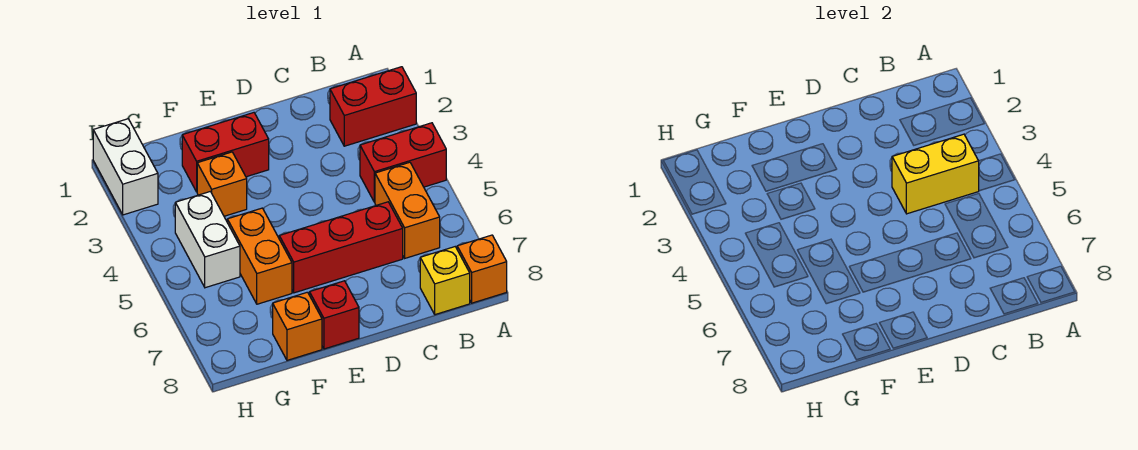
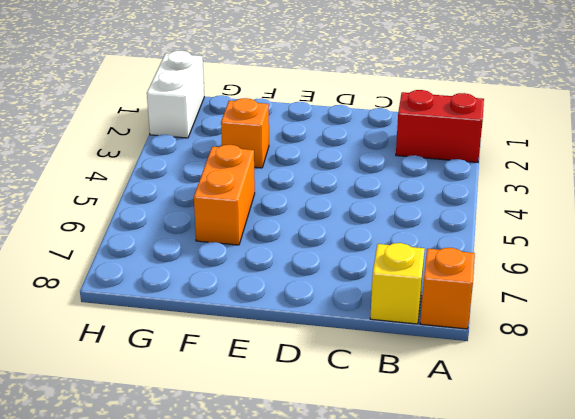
none -> red brick A4:B4 level 1
none -> orange brick B5:B6 level 1
none -> red brick C6:E6 level 1

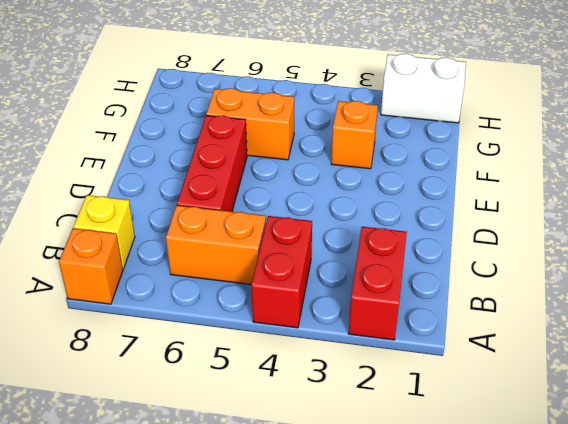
none -> red brick E2:F2 level 1
none -> red brick E8 level 1
none -> orange brick F8 level 1

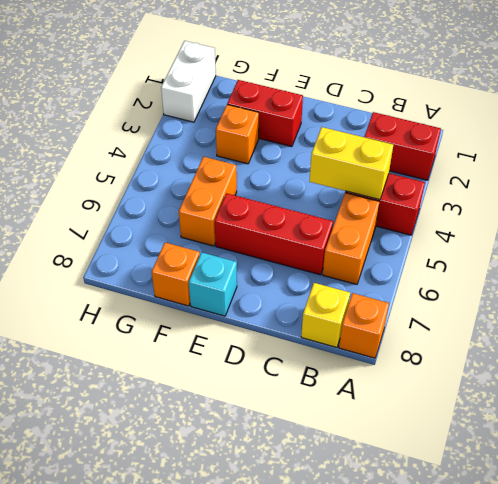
cyan brick E8 level 1 -> red brick E8 level 1
none -> white brick G4:G5 level 1

